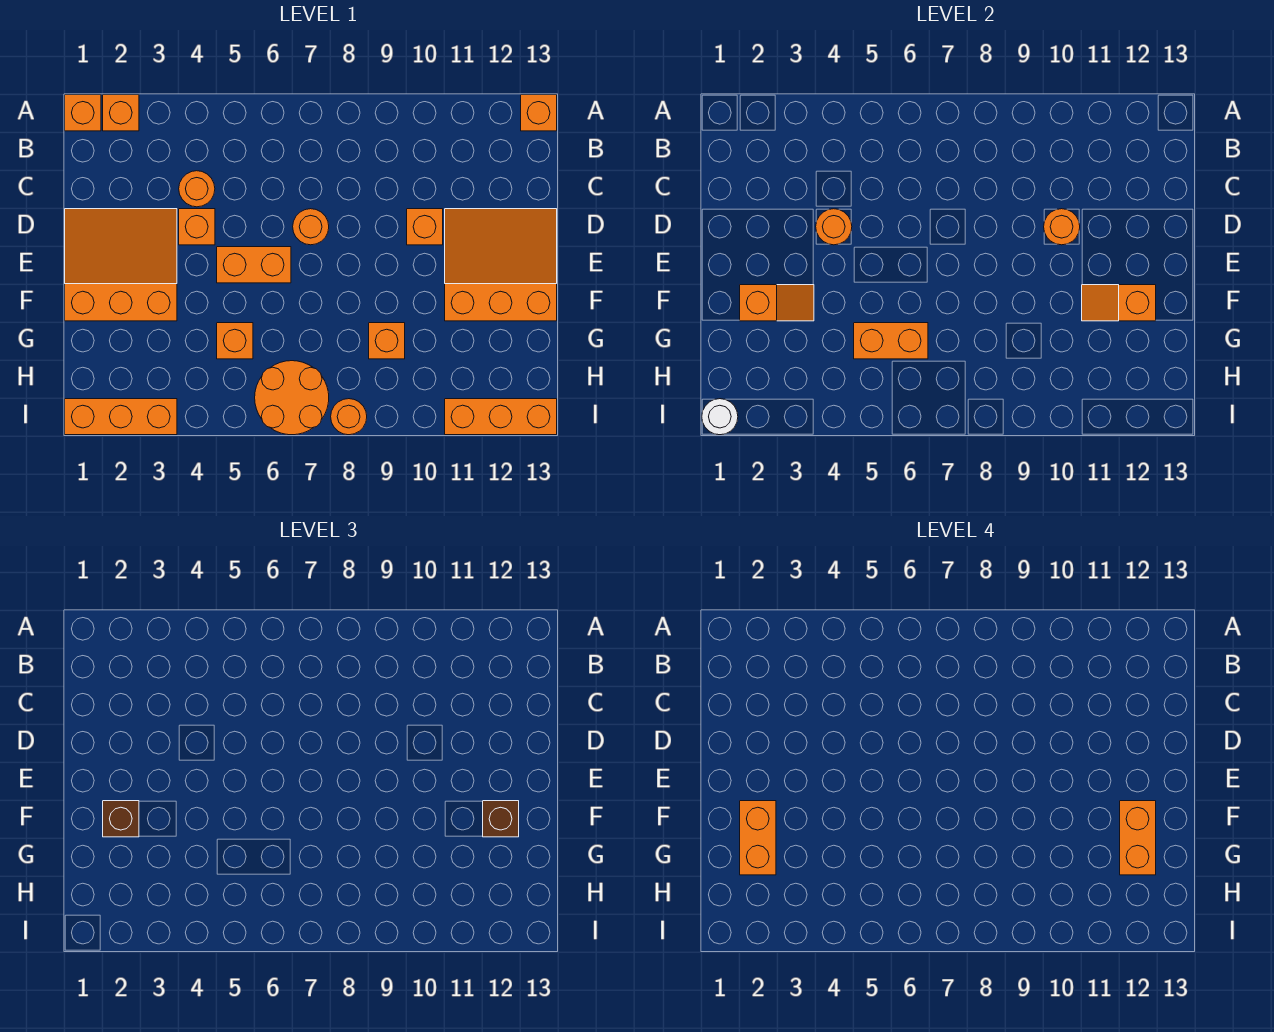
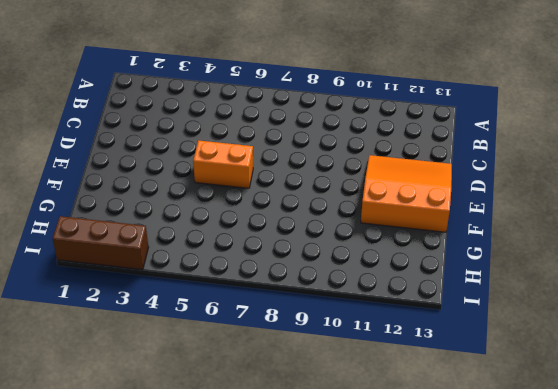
brown brick I1:I3 level 1 -> orange brick I1:I3 level 1
none -> orange brick A1 level 1
none -> orange brick A2 level 1
none -> orange brick A13 level 1

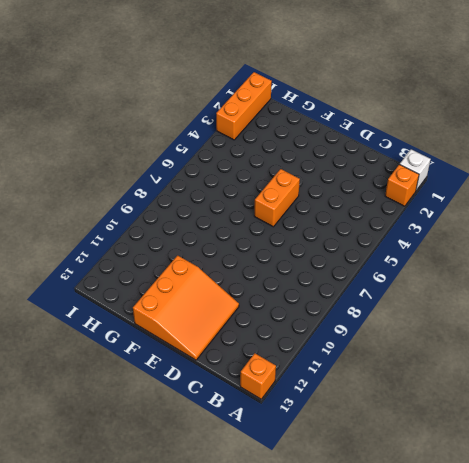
white brick A1 level 1 -> orange brick A1 level 1
none -> orange round brick C4 level 1
none -> orange slope D1:F3 level 1 top F
none -> orange brick D4 level 1

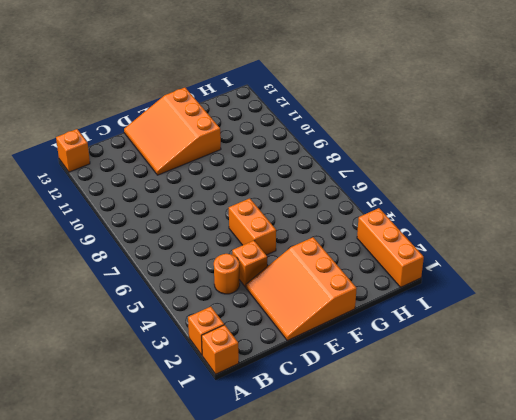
none -> orange round brick D7 level 1
none -> orange brick D10 level 1
none -> orange brick G5 level 1

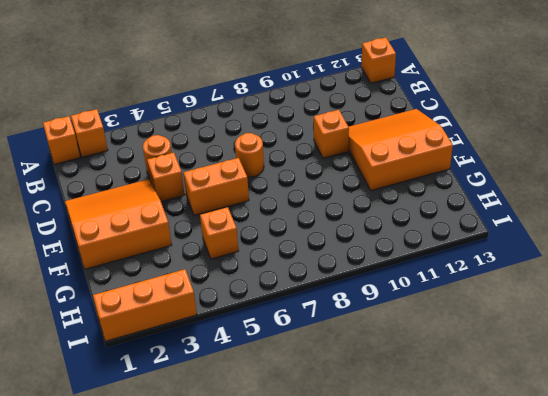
none -> orange brick G9 level 1
none -> orange round brick H6:I7 level 1
none -> orange round brick I8 level 1

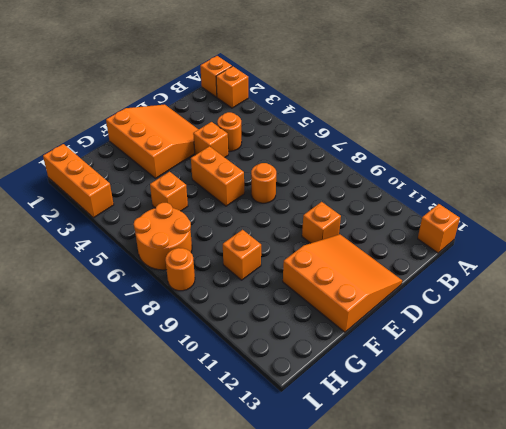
none -> orange brick I11:I13 level 1
none -> orange round brick D4 level 2
none -> orange round brick D10 level 2

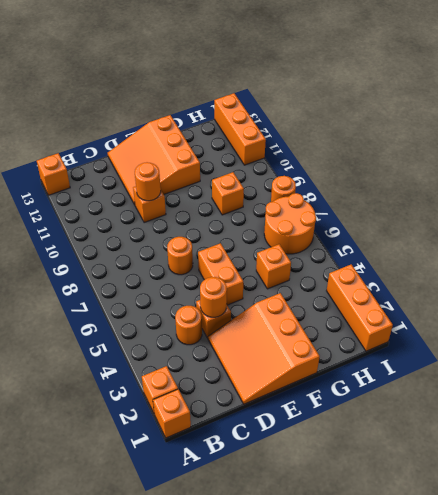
none -> orange slope F2:F3 level 2 top 2
none -> orange slope F11:F12 level 2 top 12
none -> orange brick G5:G6 level 2

